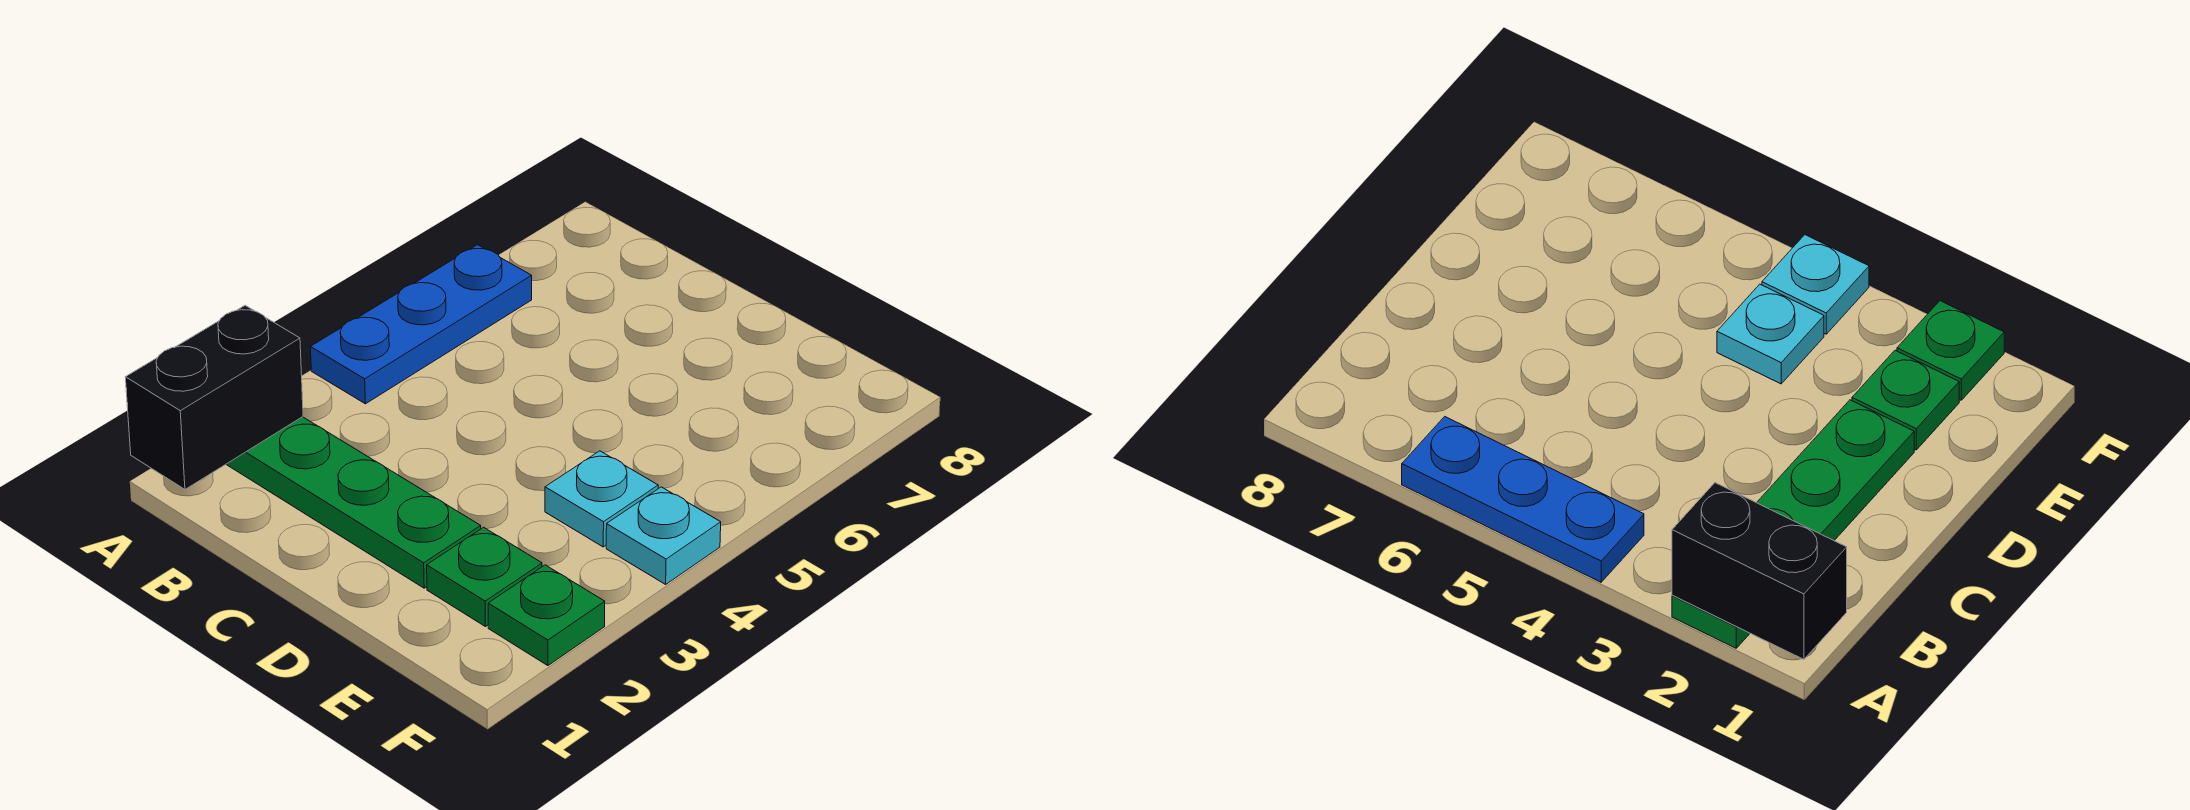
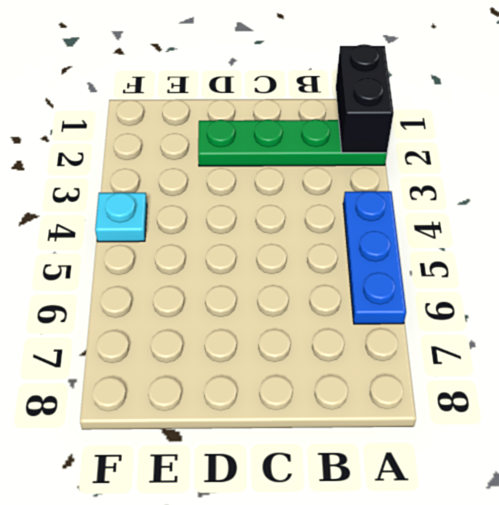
none -> green plate E2 level 1
none -> cyan plate E4 level 1

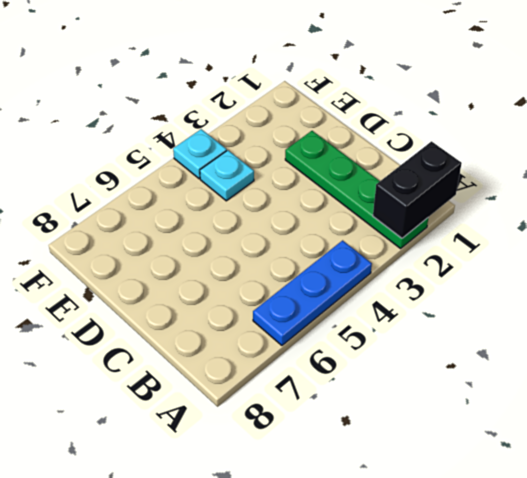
none -> green plate E2 level 1
none -> green plate F2 level 1

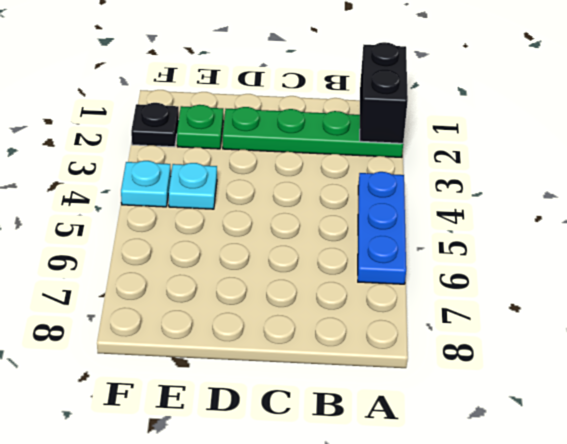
black plate F2 level 1 -> green plate F2 level 1

